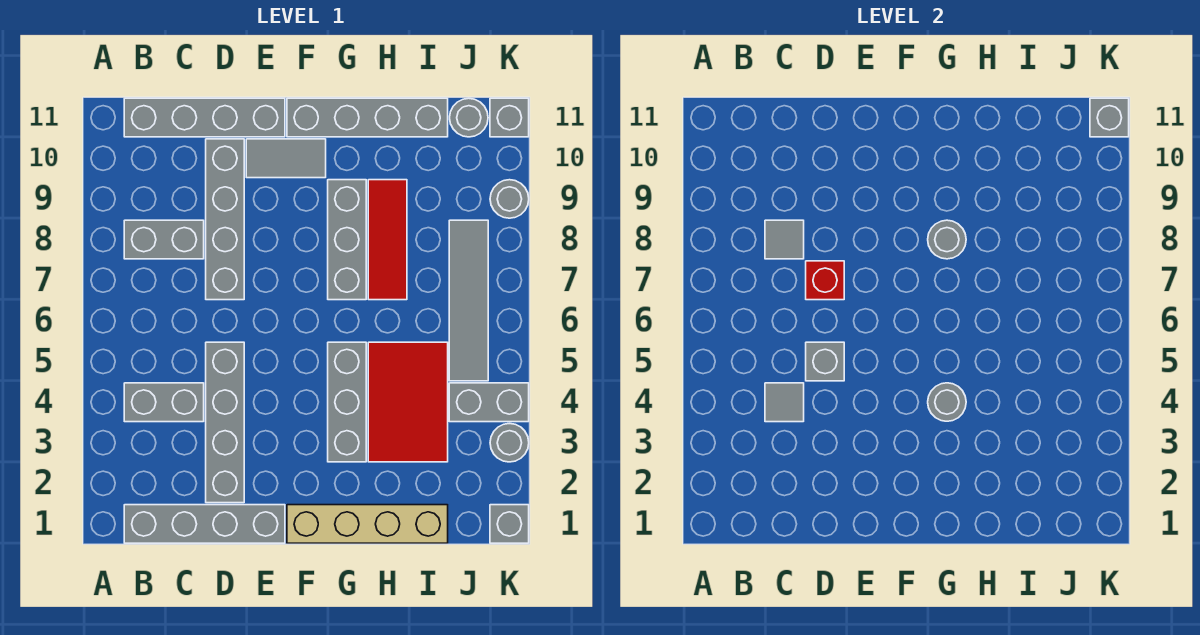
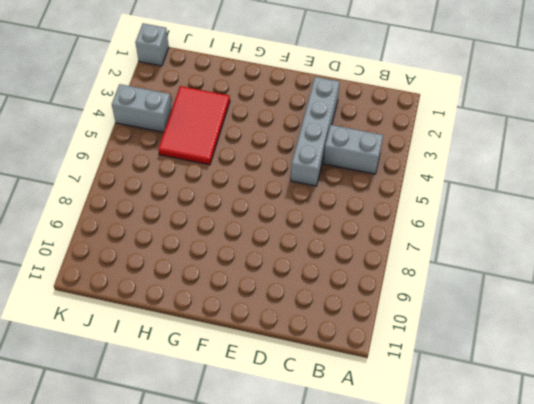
none -> grey brick B1:E1 level 1
none -> grey brick B8:C8 level 1
none -> grey brick B11:E11 level 1

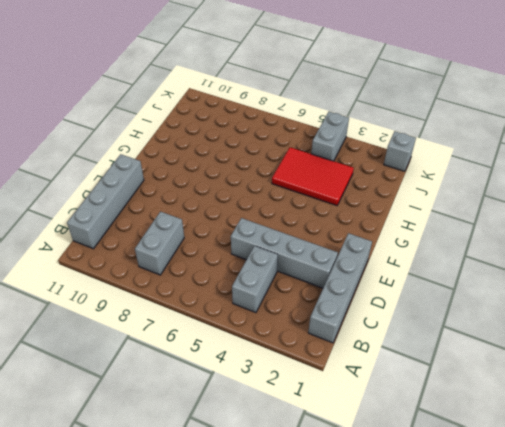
none -> grey brick D7:D10 level 1
none -> grey tile E10:F10 level 1
none -> tan brick F1:I1 level 1

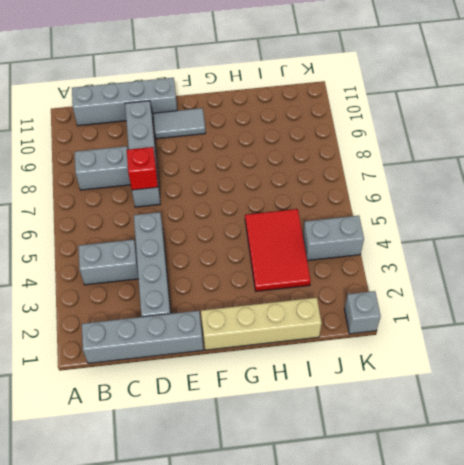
none -> grey brick F11:I11 level 1
none -> grey brick G3:G5 level 1
none -> grey brick G7:G9 level 1

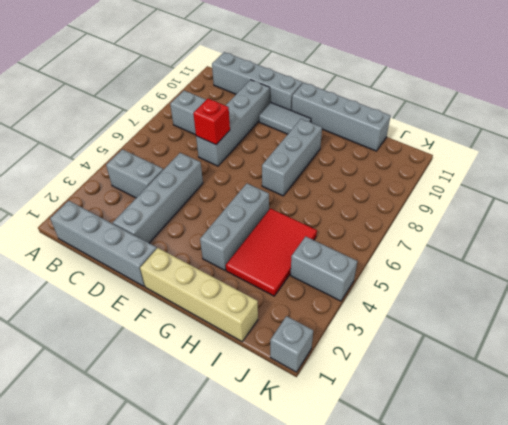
none -> red tile H7:H9 level 1
none -> grey tile J5:J8 level 1
none -> grey round brick J11 level 1

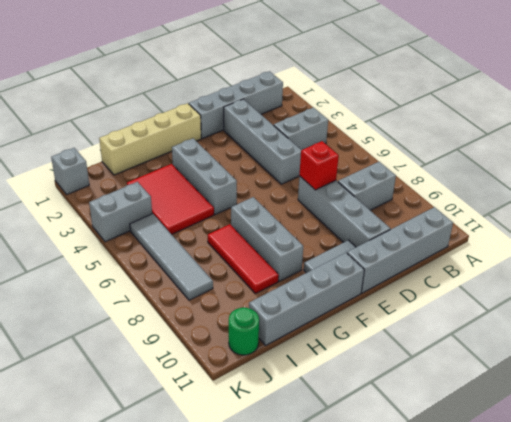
green round brick J11 level 1 -> grey round brick J11 level 1
none -> grey round brick K3 level 1
none -> grey round brick K9 level 1
none -> grey brick K11 level 1

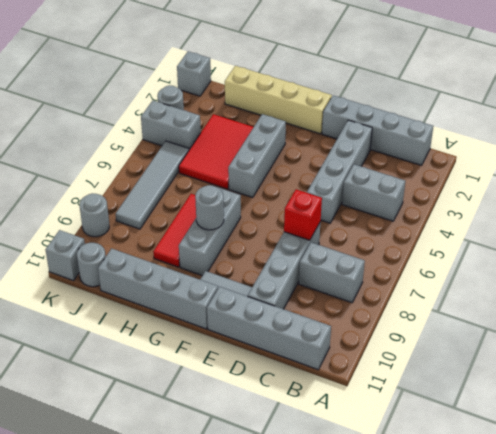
none -> grey tile C4 level 2
none -> grey tile C8 level 2
none -> grey brick D5 level 2

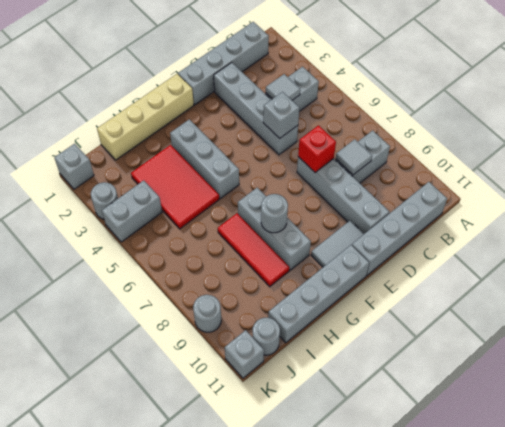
none -> grey tile J5:J8 level 1
none -> grey round brick G4 level 2
none -> grey brick K11 level 2

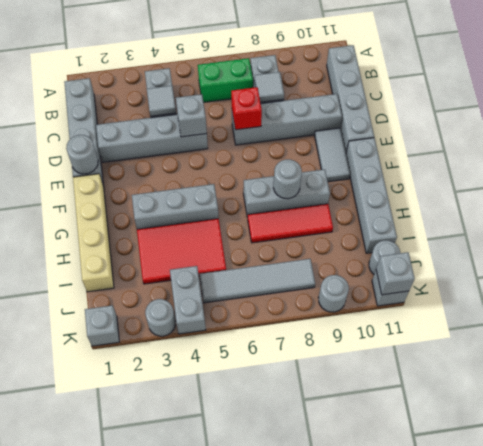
green brick B6:B7 level 1 -> none
grey round brick E1 level 2 -> grey round brick G4 level 2

